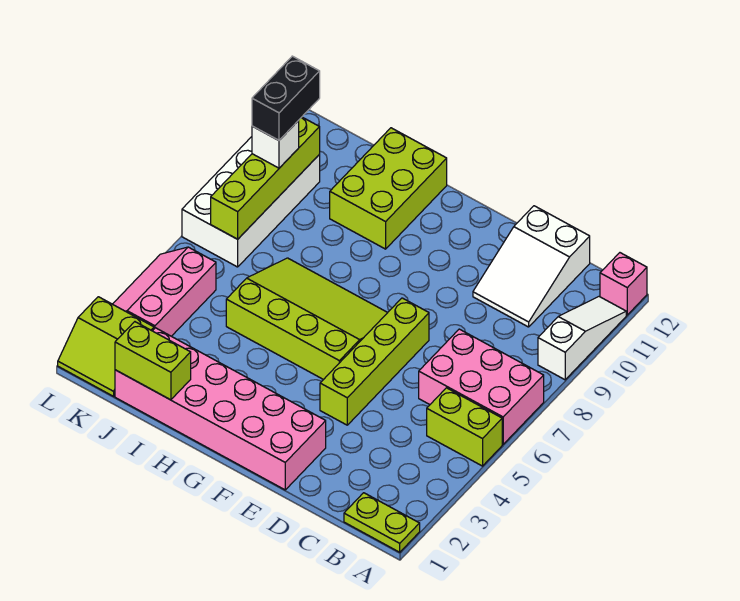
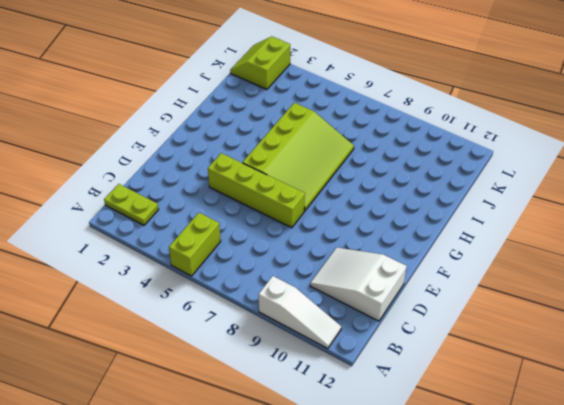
lime plate B1:B2 level 1 -> lime plate A1:B1 level 1
none -> pink brick A6:C7 level 1
none -> pink brick A12 level 1
none -> pink brick E1:J2 level 1

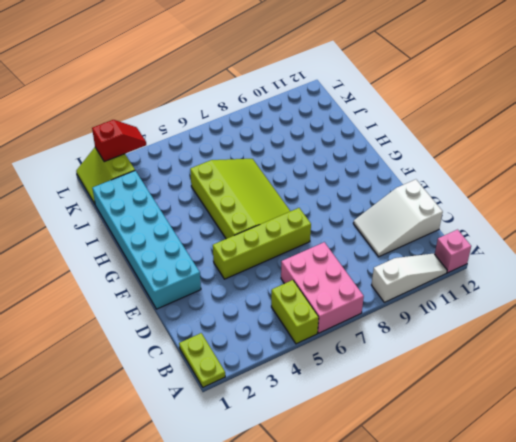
cyan brick E1:J2 level 1 -> pink brick E1:J2 level 1
red slope L2:L3 level 2 top 2 -> none
none -> lime brick H10:I12 level 1
none -> pink slope K3:L5 level 1 top K
none -> white brick K7:L10 level 1

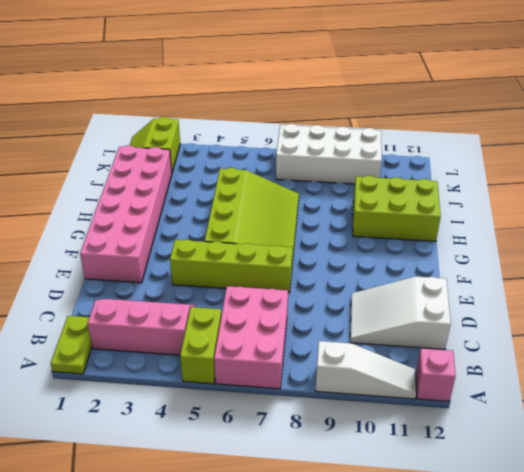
pink slope B2:C4 level 1 top B -> pink slope K3:L5 level 1 top K
none -> lime brick I1:J1 level 2
none -> lime brick K7:K10 level 2
none -> white brick K9 level 3

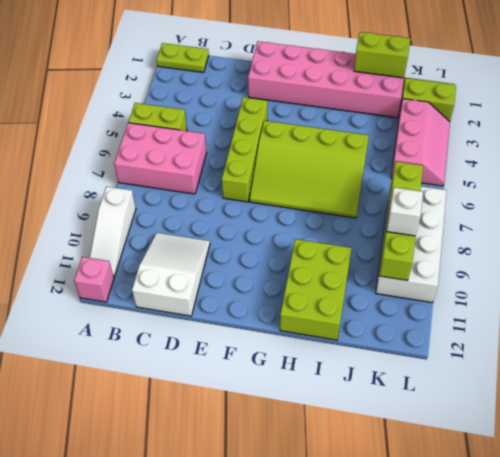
none -> black brick K9:K10 level 4

